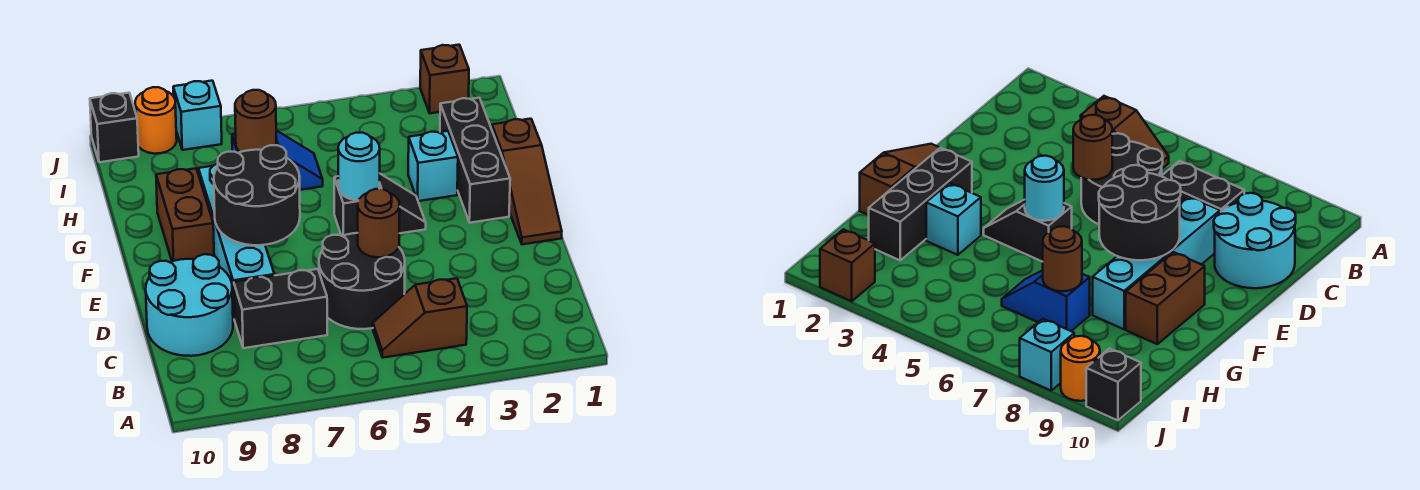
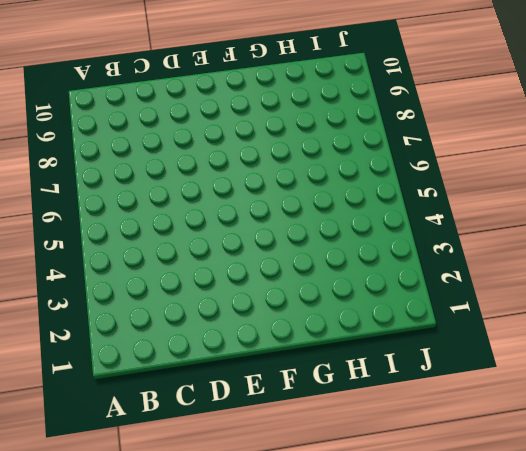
none -> brown slope B4:B5 level 1 top 4
none -> black round brick C5:D6 level 1
none -> black brick C7:C8 level 1

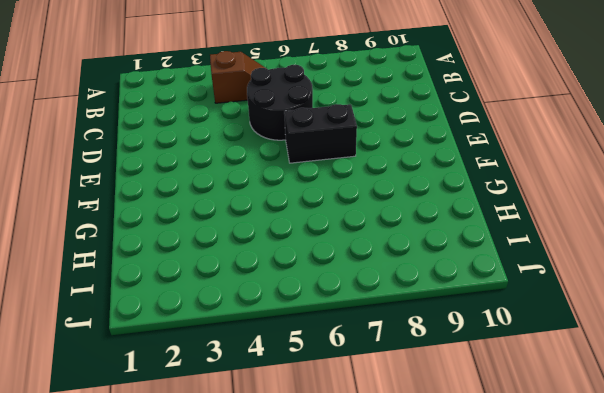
black brick E6:E7 level 1 -> black brick C7:C8 level 1
none -> cyan round brick C9:D10 level 1
none -> cyan brick D8:G8 level 1
none -> brown slope E1:G1 level 1 top G

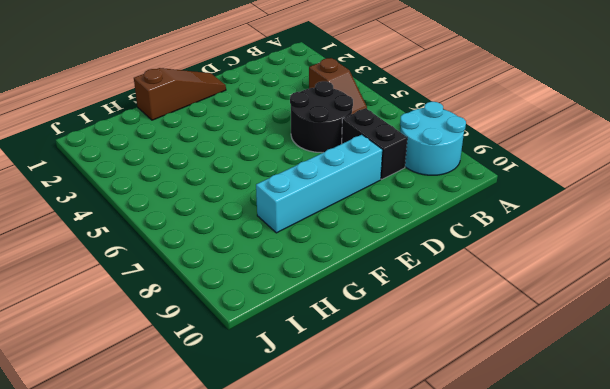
cyan round brick A8:B9 level 1 -> cyan round brick C9:D10 level 1
none -> black brick F2:H2 level 1
none -> black slope F4:F5 level 1 top 5
none -> brown brick F9:G9 level 1

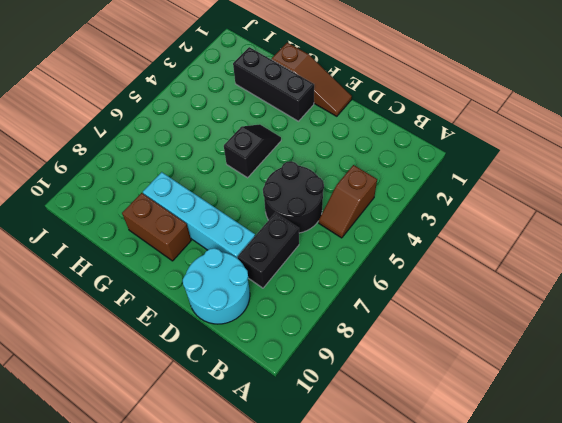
none -> cyan brick G3 level 1
none -> blue slope H6:H7 level 1 top 7
none -> brown brick J2 level 1

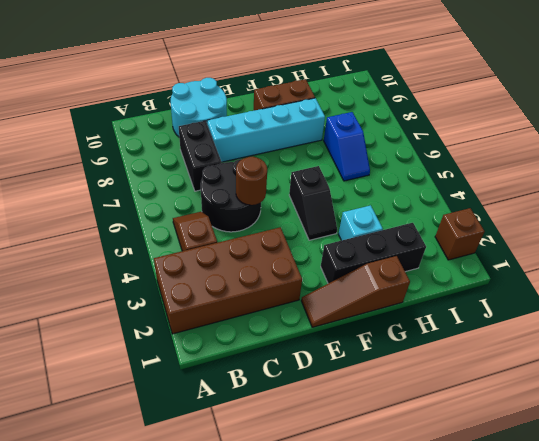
brown brick A2:D3 level 1 -> none
none -> cyan brick J8 level 1
none -> orange round brick J9 level 1
none -> black brick J10 level 1

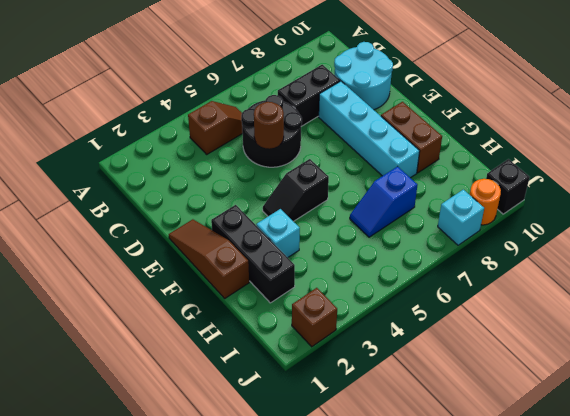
none -> black round brick E7:F8 level 2
none -> cyan round brick F5 level 2
none -> brown round brick H7 level 2

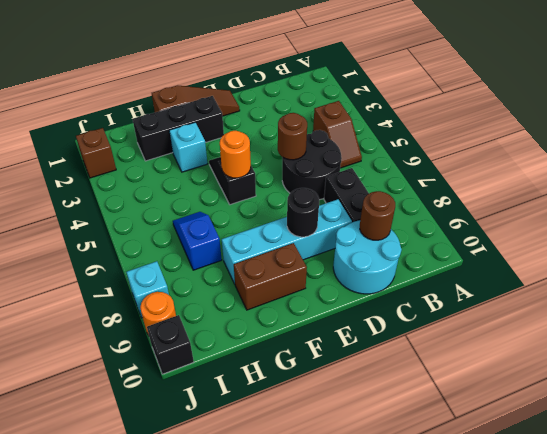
brown round brick C9 level 2 -> brown round brick H7 level 2
black round brick E8 level 2 -> black round brick E7:F8 level 2
orange round brick F5 level 2 -> cyan round brick F5 level 2

